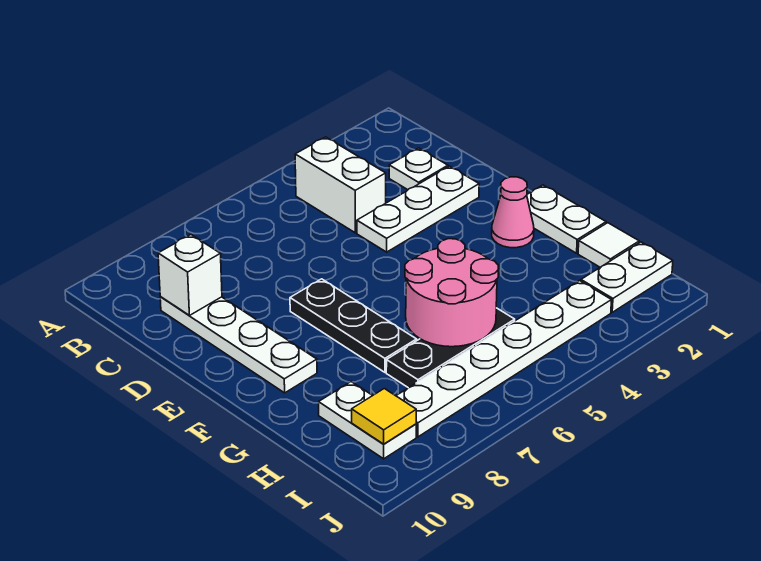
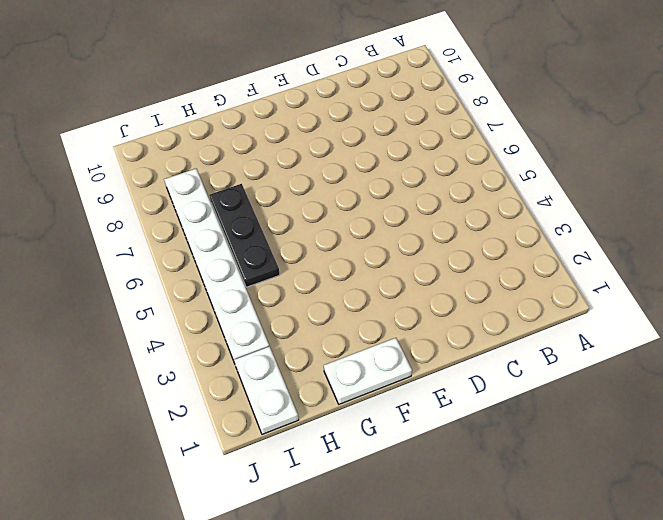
none -> white brick B4:C4 level 1
none -> white plate C2 level 1
none -> white plate C9:F9 level 1

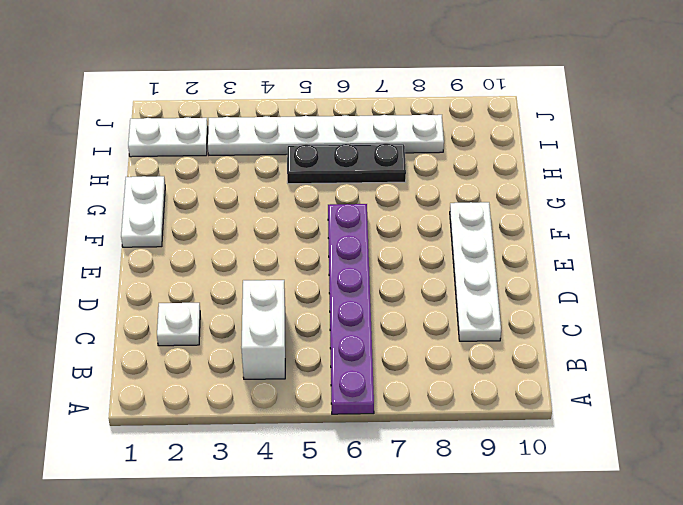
purple plate A6:F6 level 1 -> none
none -> white plate D2:D4 level 1
none -> black plate E7:G7 level 1
none -> pink cone F2 level 1

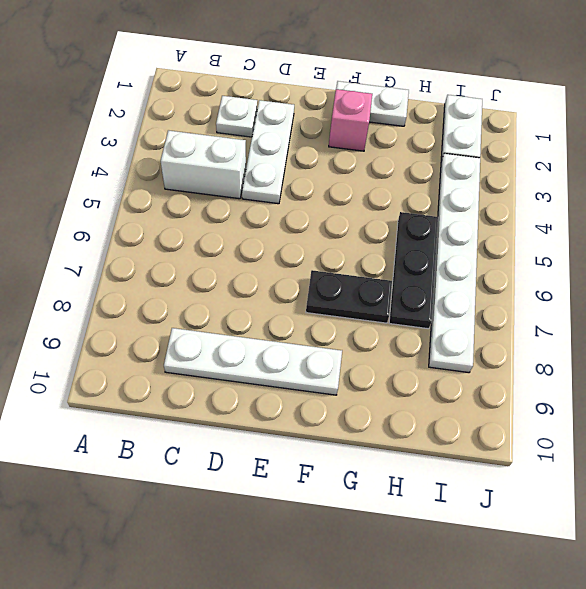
pink brick F2 level 1 -> pink cone F2 level 1
black plate F7:G7 level 1 -> black plate E7:G7 level 1
none -> white tile H1 level 1
none -> white plate H9:I9 level 1
none -> white brick C9 level 2

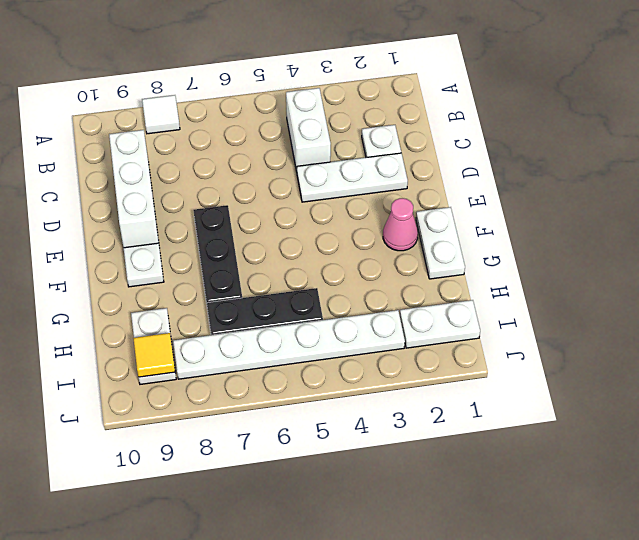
white tile A8 level 1 -> white tile H1 level 1
white brick C9:E9 level 2 -> white brick C9 level 2
none -> pink round brick G5:H6 level 2

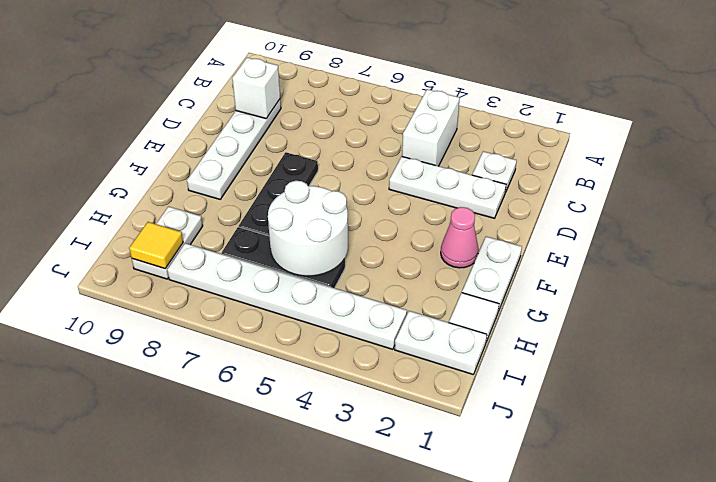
white round brick G5:H6 level 2 -> pink round brick G5:H6 level 2

